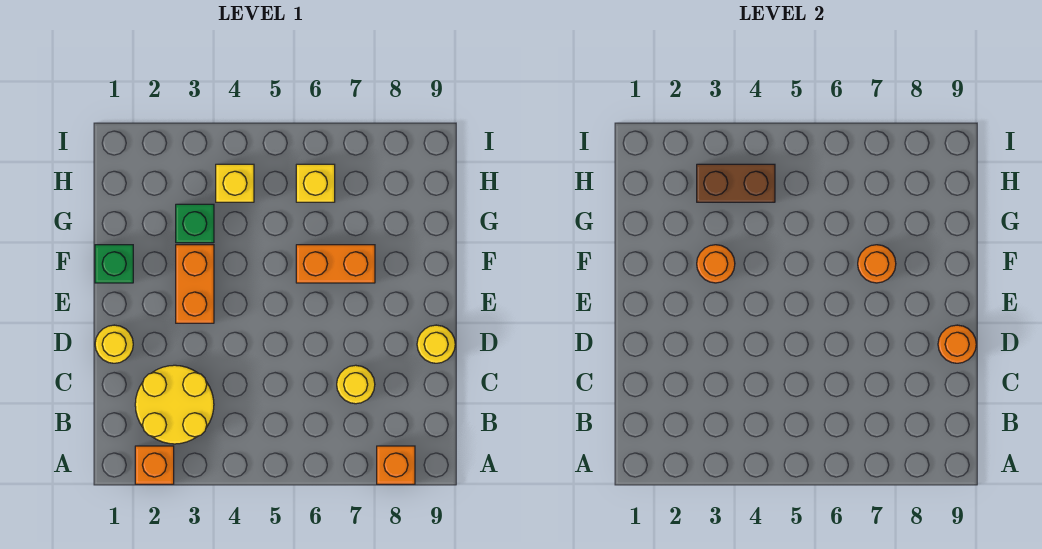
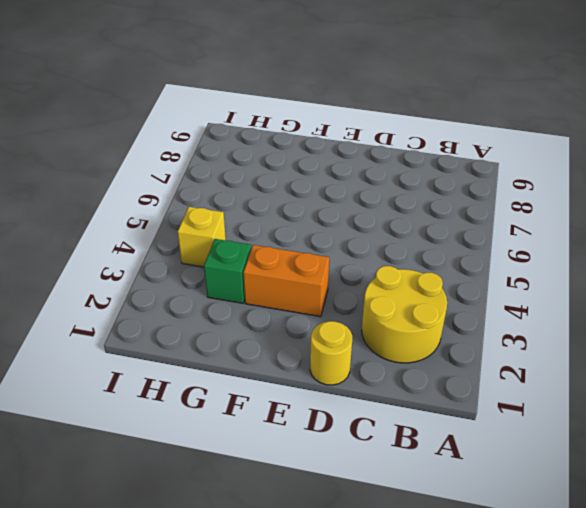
none -> orange brick A2 level 1
none -> orange brick A8 level 1
none -> yellow round brick C7 level 1

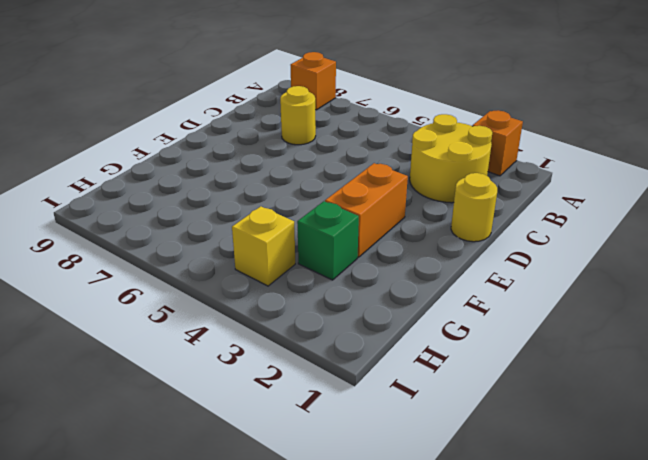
none -> yellow round brick D9 level 1
none -> green brick F1 level 1
none -> orange brick F6:F7 level 1

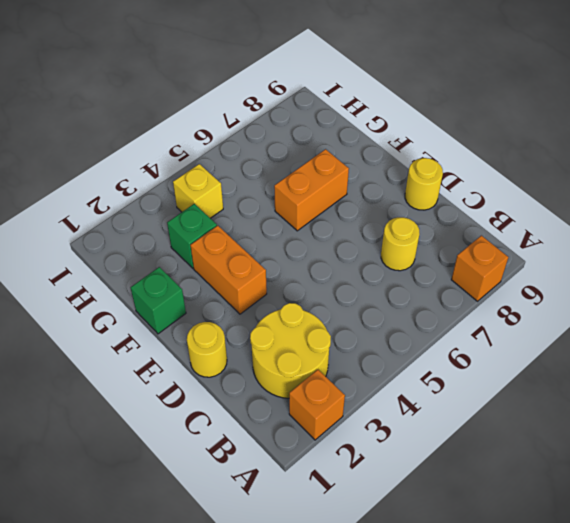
none -> yellow brick H6 level 1
none -> orange round brick D9 level 2
none -> orange round brick F3 level 2

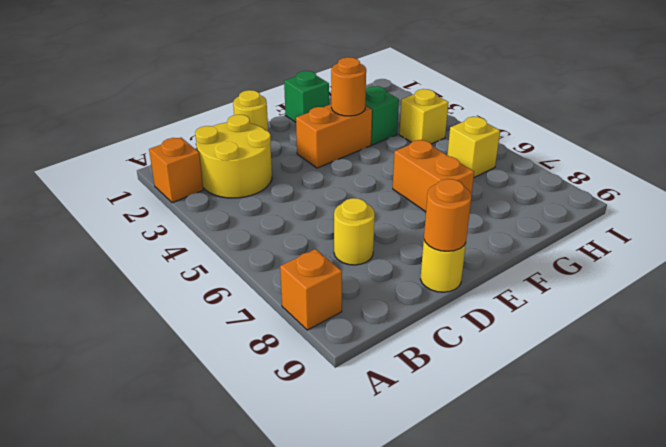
none -> orange round brick F7 level 2
none -> brown brick H3:H4 level 2

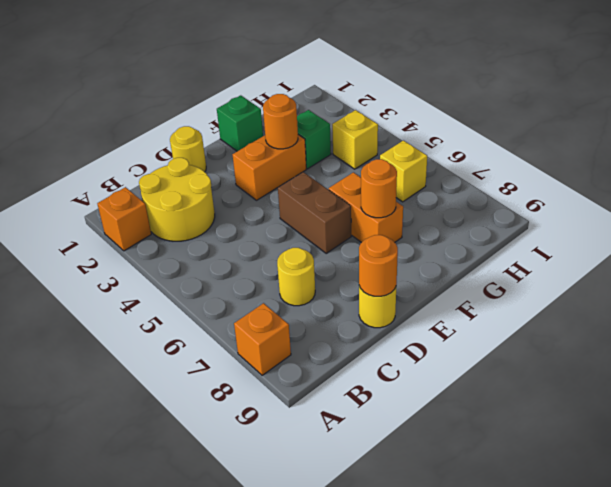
brown brick E5:E6 level 1 -> brown brick H3:H4 level 2

